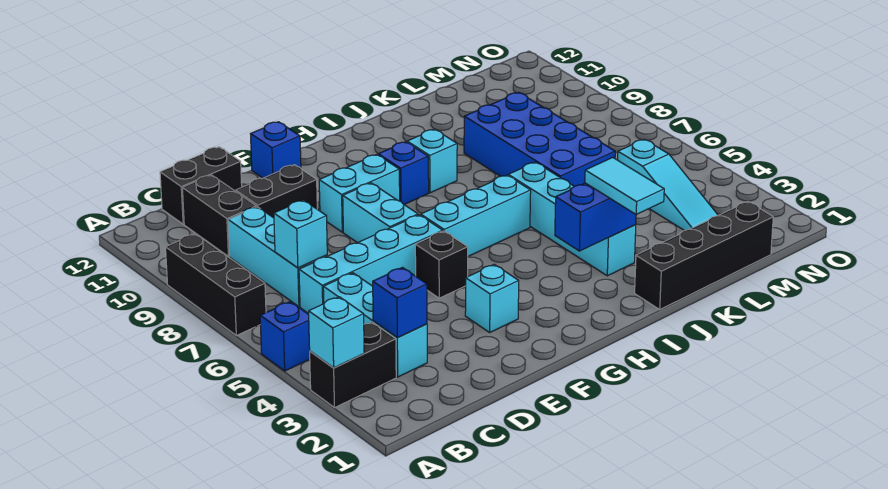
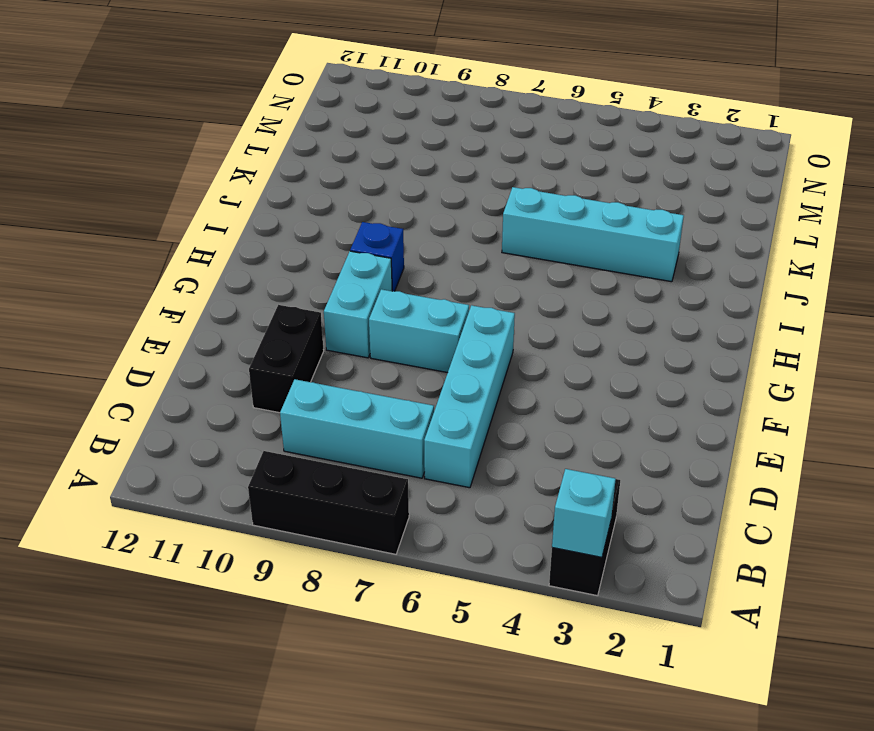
none -> blue brick A5 level 1
none -> cyan brick C3:C5 level 1
none -> black brick C10:C11 level 1

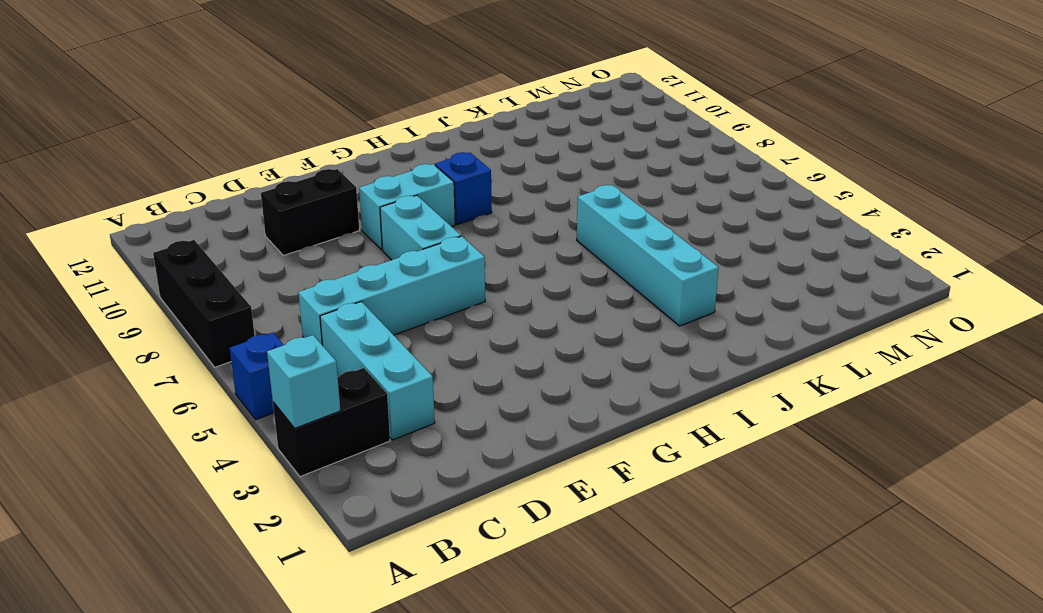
none -> cyan brick C7:C9 level 1
none -> black brick C10:C11 level 1
none -> black brick C12:D12 level 1

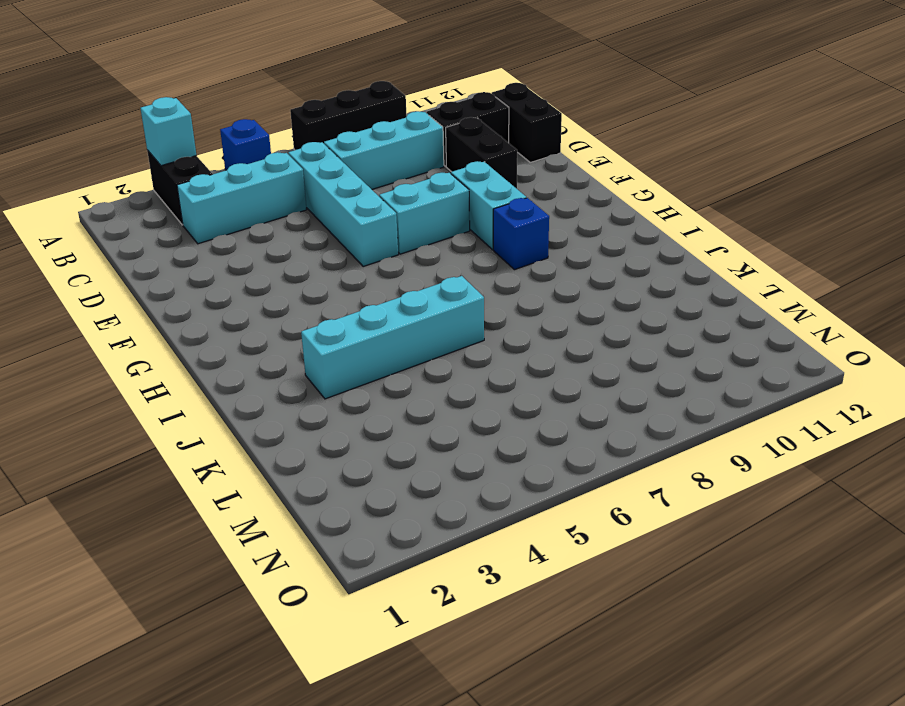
none -> cyan brick F3 level 1
none -> black brick F5 level 1
none -> blue brick F12 level 1

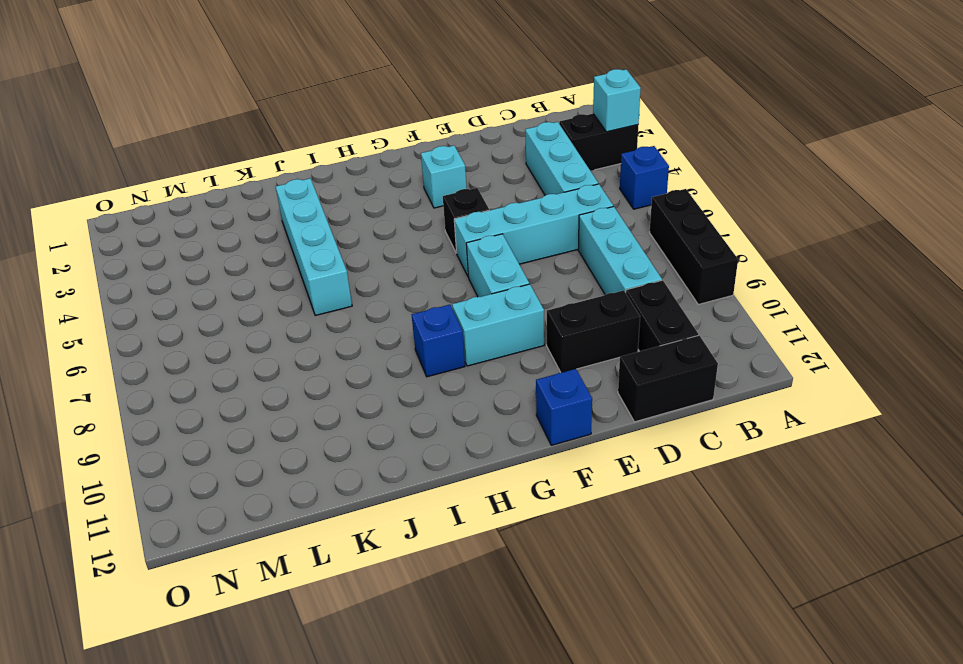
none -> cyan brick G6:I6 level 1
none -> cyan brick I9 level 1
none -> black brick J1:M1 level 1

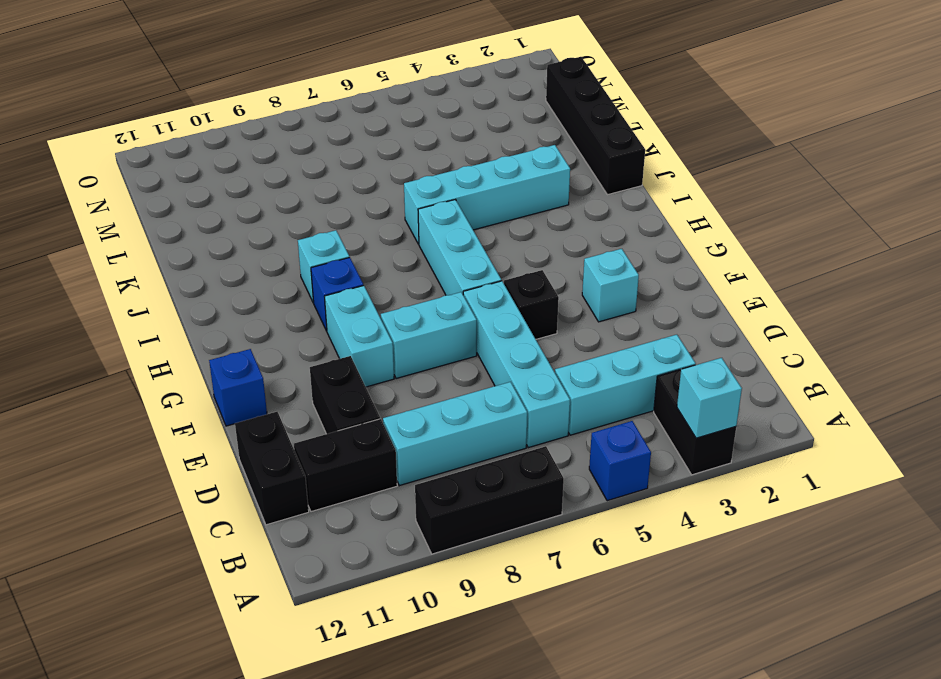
none -> blue brick K6:L9 level 1
none -> cyan slope M3:M5 level 1 top 5
none -> blue brick C3 level 2

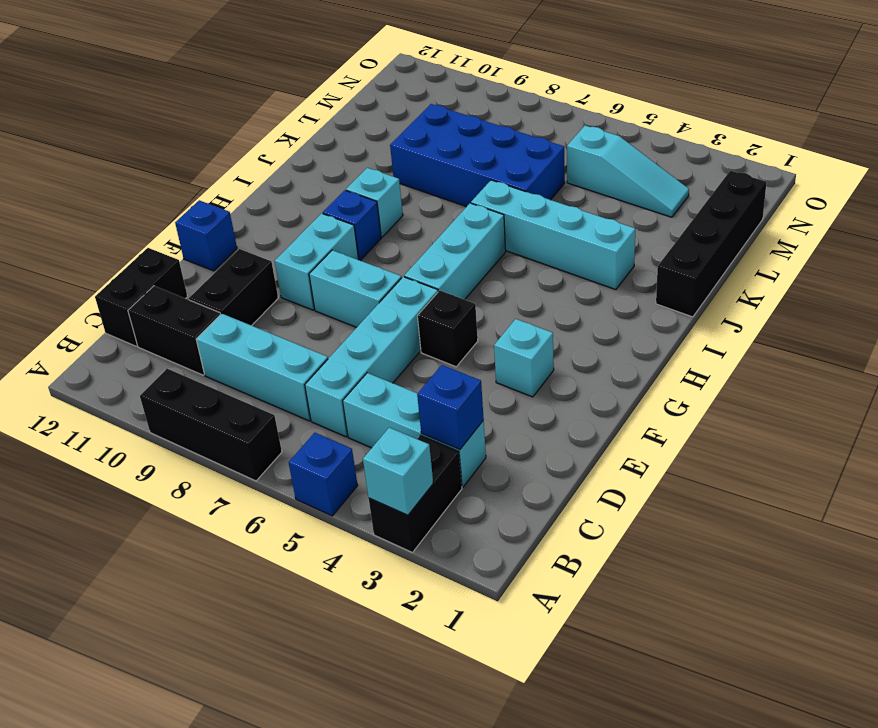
none -> cyan brick C7 level 2
none -> blue brick I3:J3 level 2
none -> cyan tile J2:J3 level 3

